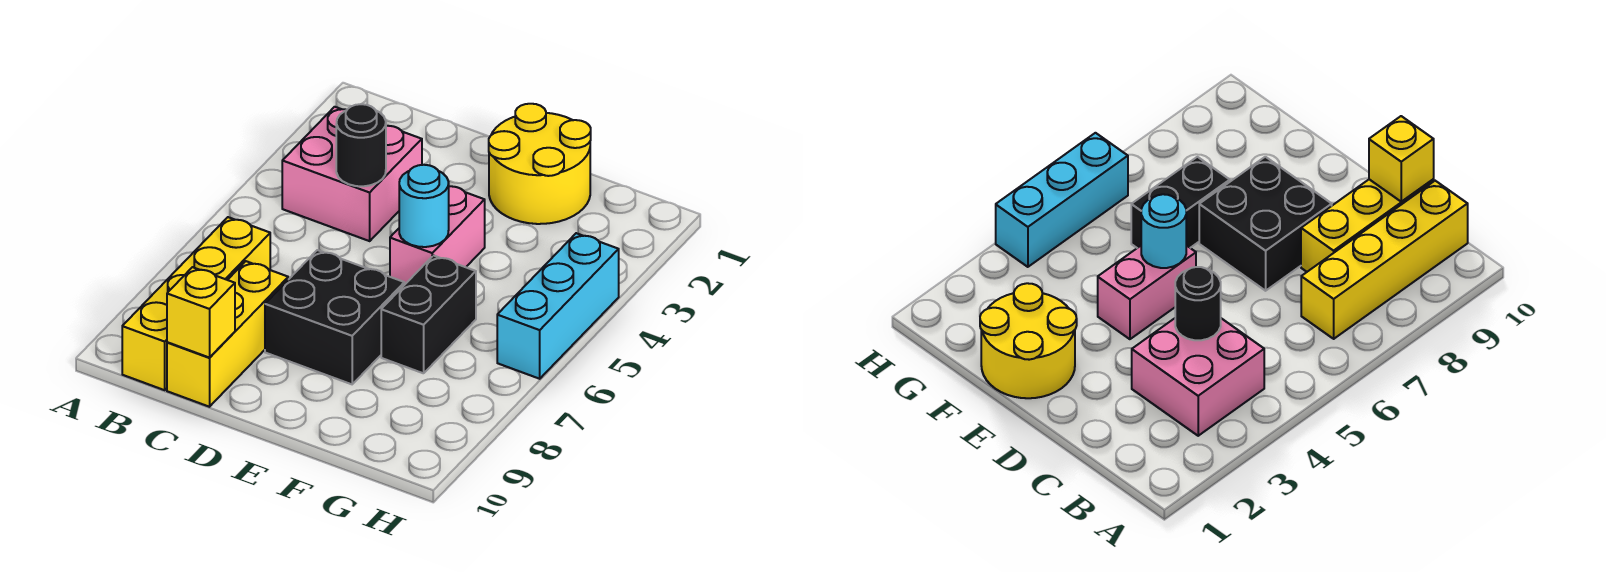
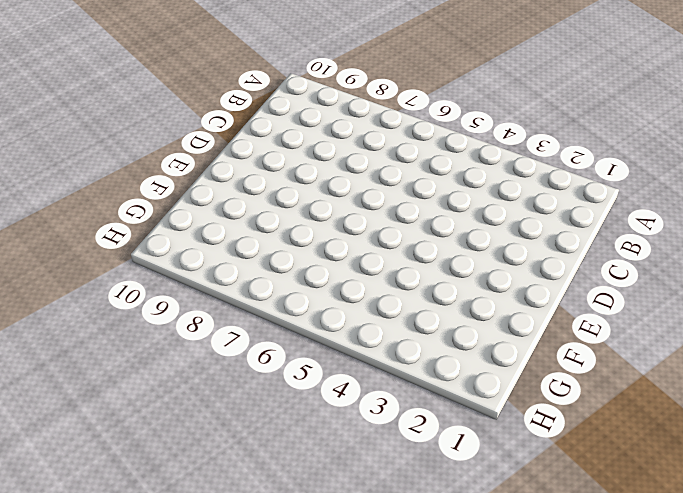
none -> pink brick B3:C4 level 1
none -> yellow brick B7:B10 level 1

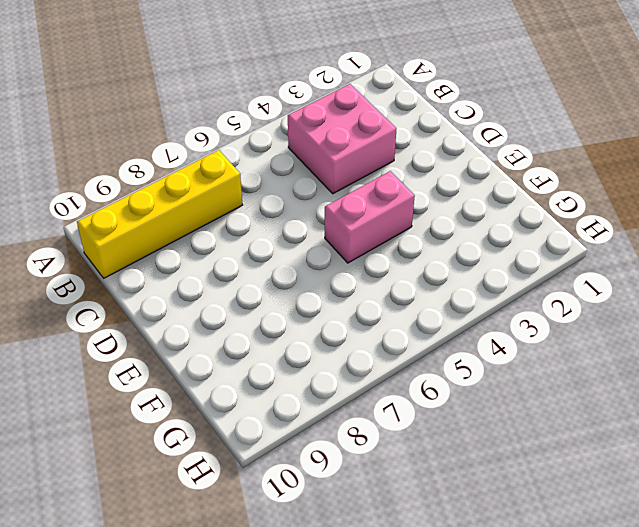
none -> yellow brick C8:C10 level 1
none -> black brick D7:E8 level 1

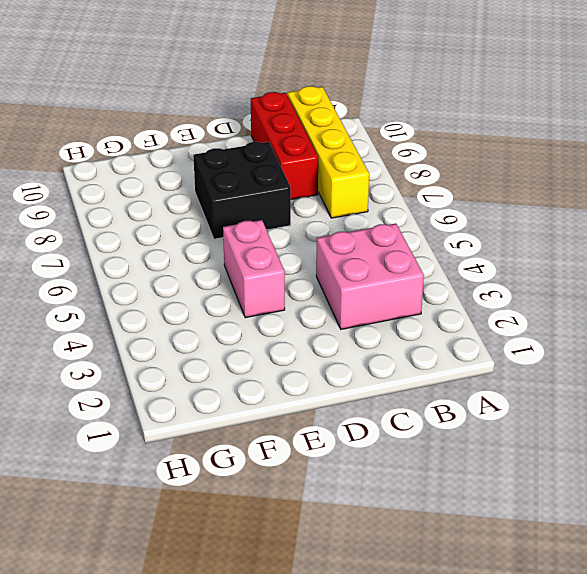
red brick C8:C10 level 1 -> yellow brick C8:C10 level 1
none -> yellow round brick E1:F2 level 1
none -> black brick F6:F7 level 1

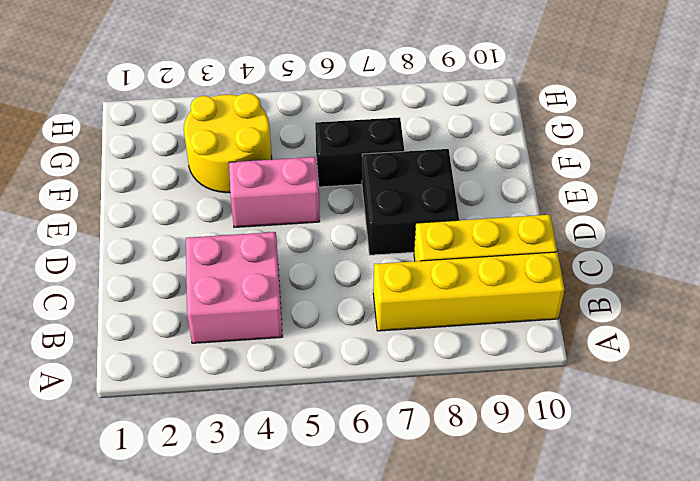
yellow round brick F3:G4 level 1 -> yellow round brick E1:F2 level 1
none -> cyan brick H4:H6 level 1
none -> black round brick C4 level 2

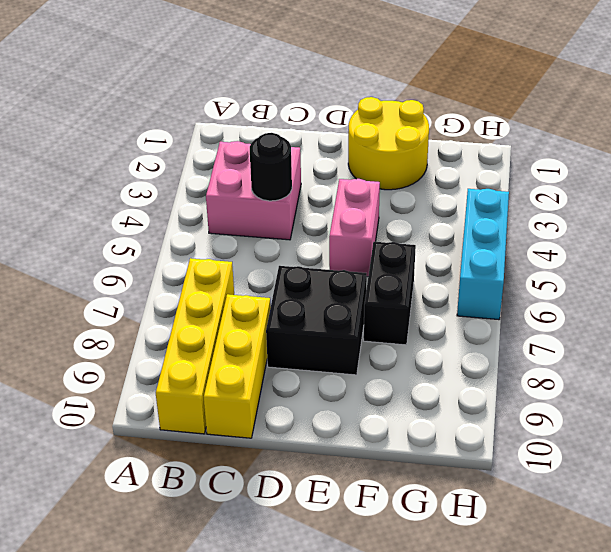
none -> yellow brick C10 level 2
none -> cyan round brick E5 level 2

